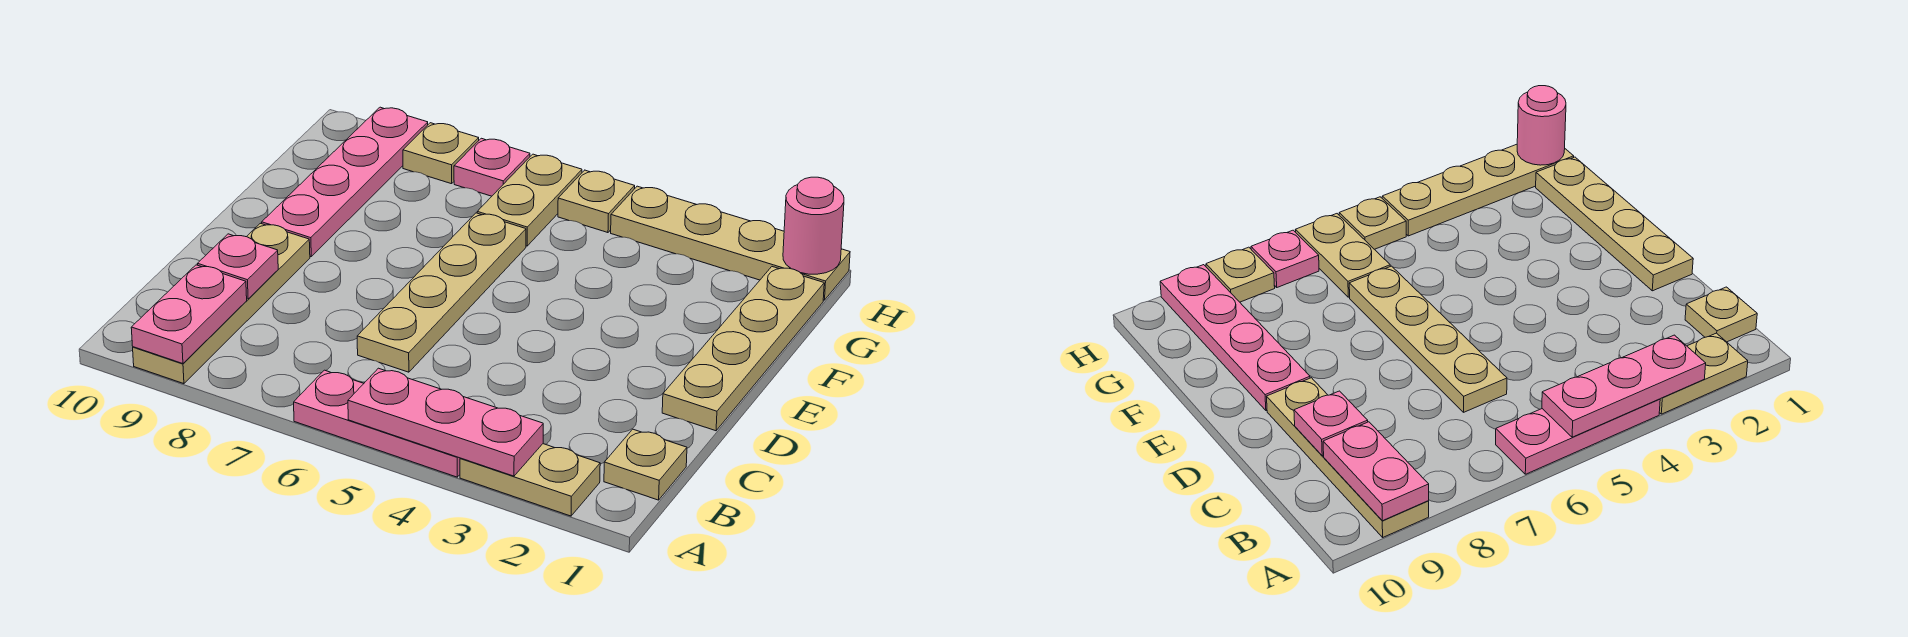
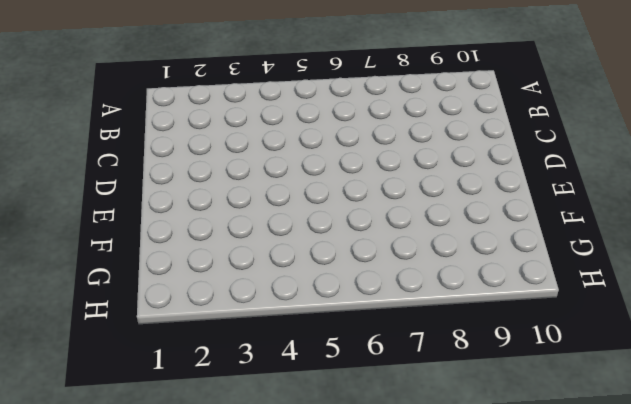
none -> tan plate A2:A3 level 1
none -> pink plate A4:A6 level 1
none -> tan plate A9:D9 level 1

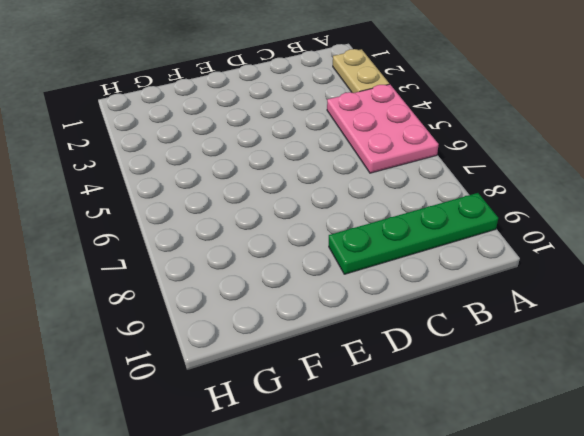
pink plate A4:B6 level 1 -> pink plate A4:A6 level 1
green plate A9:D9 level 1 -> tan plate A9:D9 level 1
none -> tan plate B1 level 1
none -> tan plate C6:F6 level 1
none -> tan plate D1:G1 level 1

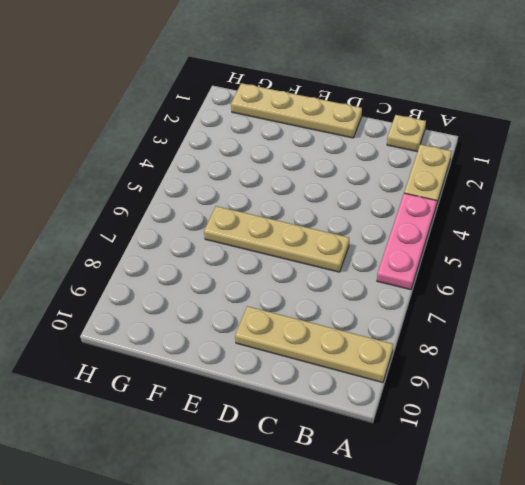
none -> pink plate E9:H9 level 1
none -> tan plate G6:H6 level 1
none -> tan plate H1:H4 level 1

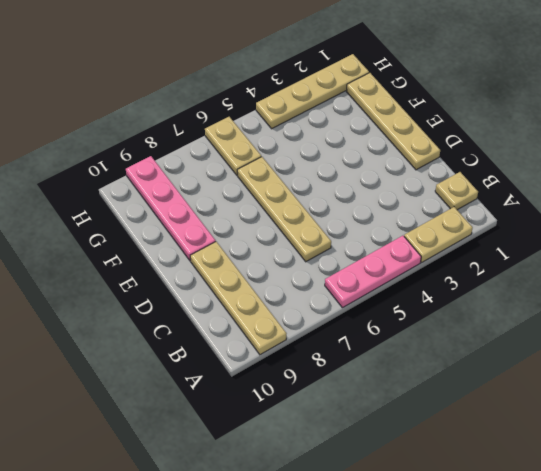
none -> tan plate H5 level 1
none -> pink plate H7 level 1
none -> tan plate H8 level 1

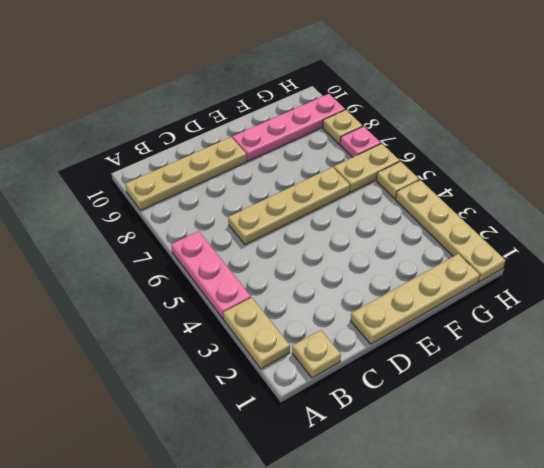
none -> pink plate A3:A5 level 2
none -> pink plate A9:B9 level 2
none -> pink plate C9 level 2

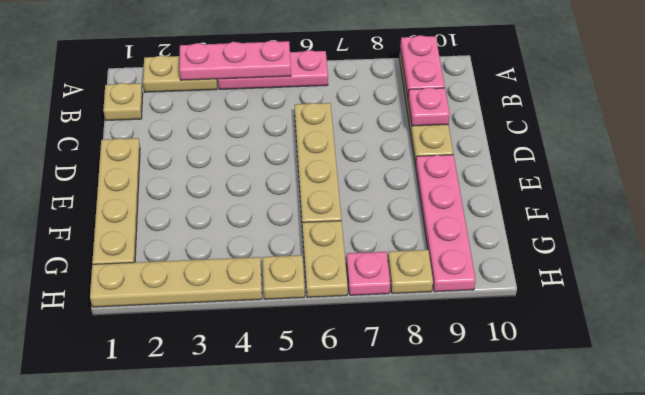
none -> pink round brick H1 level 2

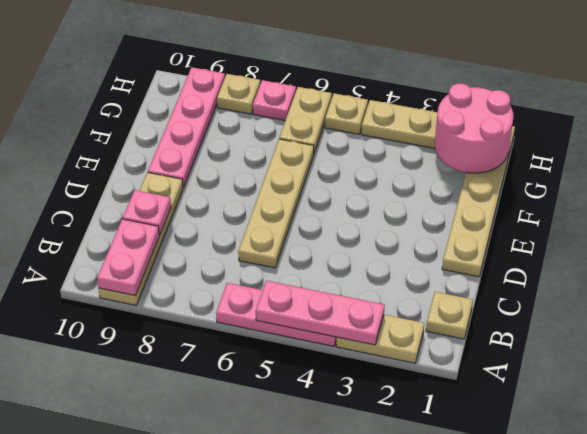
pink round brick G1:H2 level 2 -> pink round brick H1 level 2

